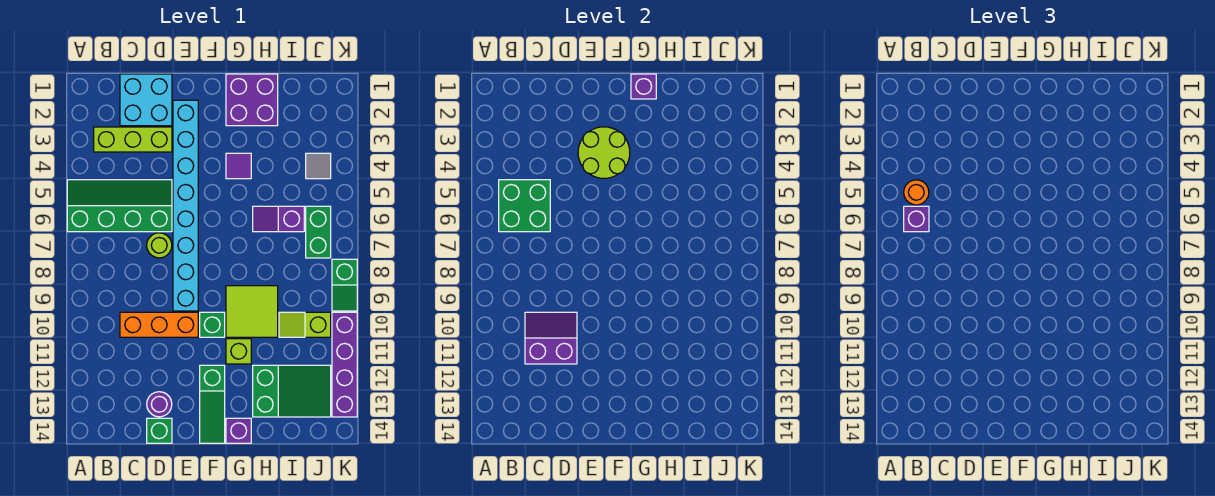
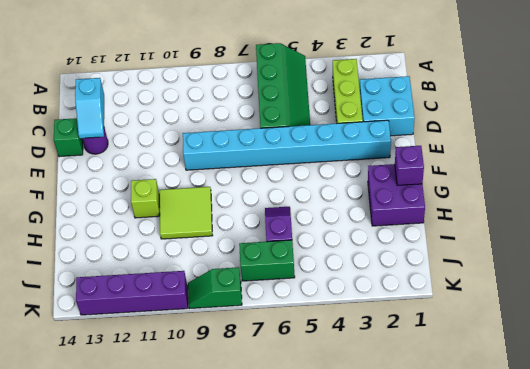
cyan slope C13:D13 level 2 top C -> none
none -> orange brick C10:E10 level 1
none -> lime round brick D7 level 1
none -> green brick F10 level 1

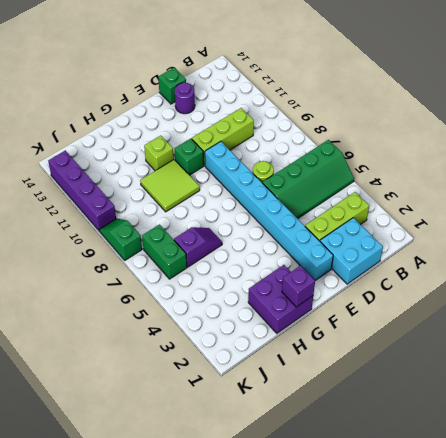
lime brick C10:E10 level 1 -> orange brick C10:E10 level 1
none -> green slope F12:F14 level 1 top 12
none -> purple tile G4 level 1
none -> purple brick G14 level 1

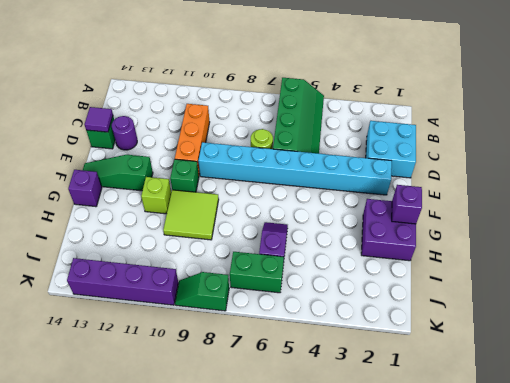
purple tile D14 level 2 -> purple tile G4 level 1
none -> lime brick B3:D3 level 1
none -> green slope H12:J13 level 1 top H
none -> lime slope I10:J10 level 1 top J

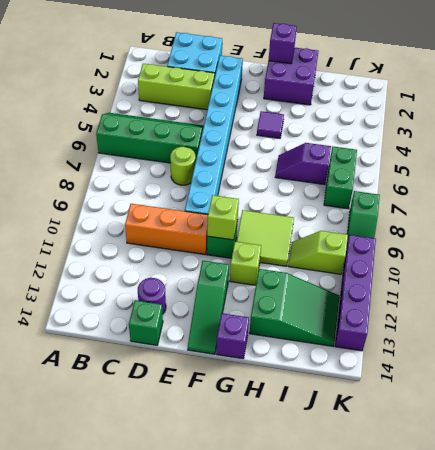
lime brick F10 level 2 -> none
none -> grey tile J4 level 1
none -> green brick B5:C6 level 2
none -> purple slope C10:D11 level 2 top 11

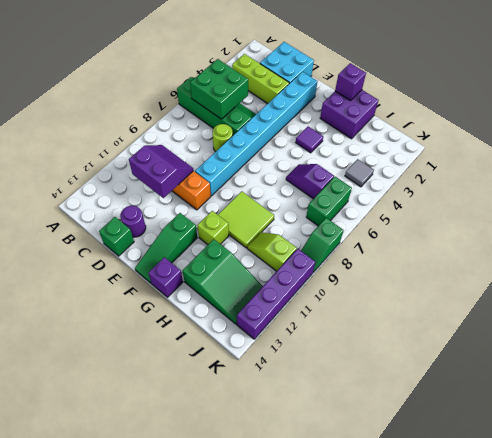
none -> green brick F10 level 1
none -> lime round brick E3:F4 level 2
none -> orange round brick B5 level 3

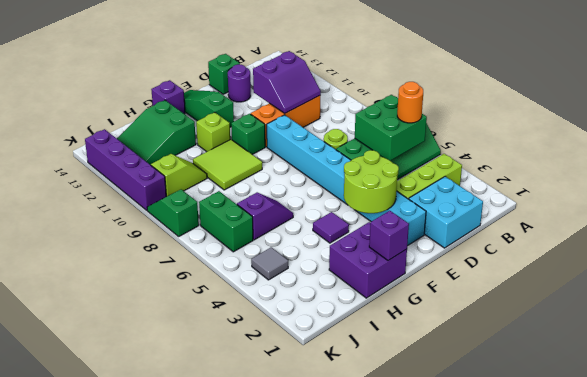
none -> purple brick B6 level 3

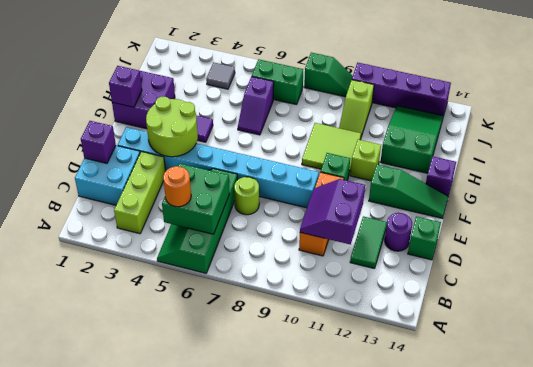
green tile C12:D12 level 1 -> none
purple brick D1 level 2 -> purple brick B6 level 3

